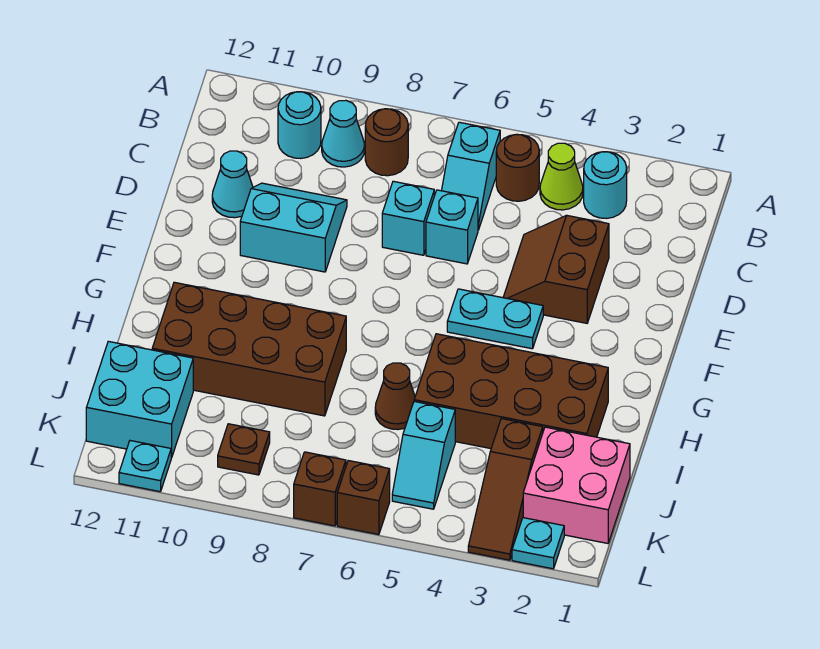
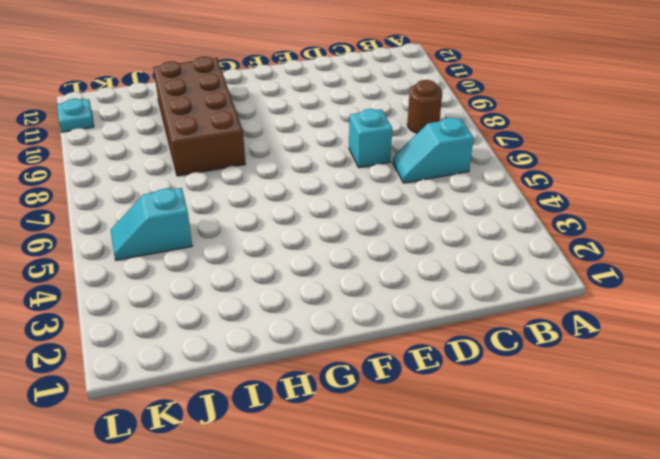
none -> cyan round brick B3 level 1
none -> lime cone B4 level 1
none -> brown round brick B5 level 1

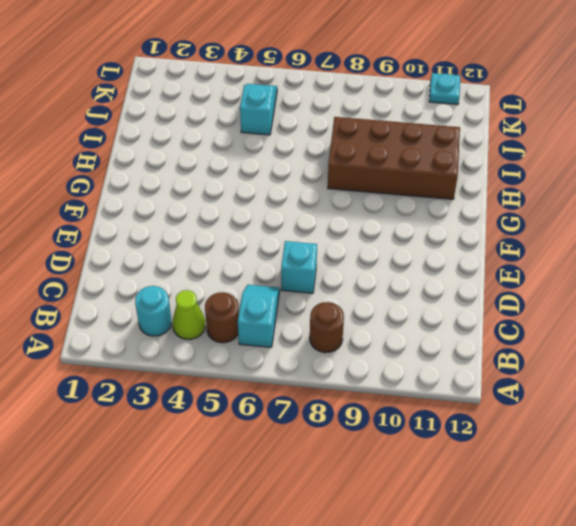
none -> cyan cone B9 level 1
none -> cyan round brick B10 level 1
none -> brown slope D3:E4 level 1 top 3

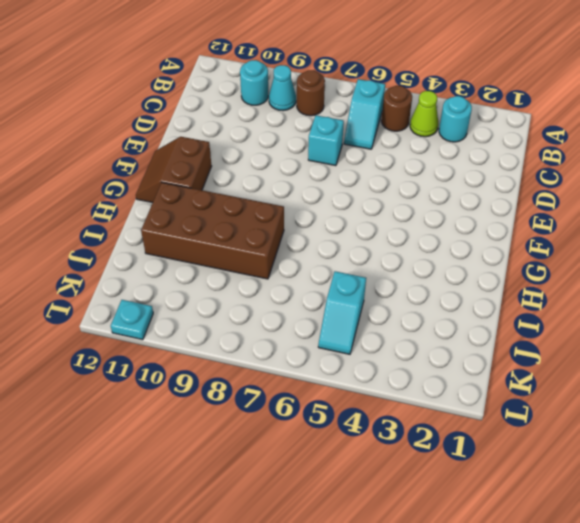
brown slope F11:G12 level 1 top 11 -> brown slope D3:E4 level 1 top 3
none -> cyan brick D6 level 1
none -> cyan slope D9:E10 level 1 top E
none -> cyan cone D11 level 1

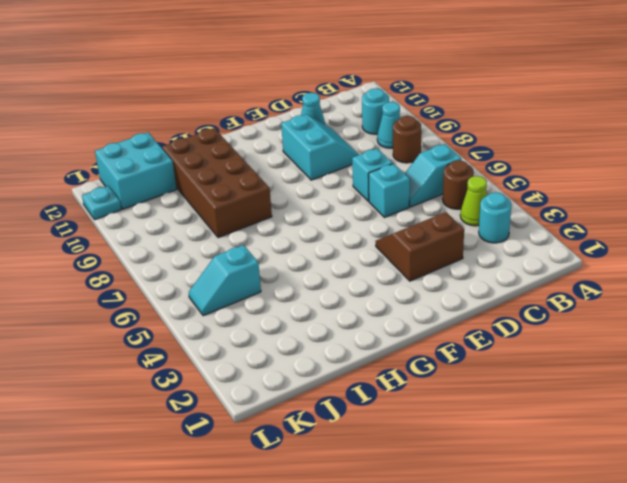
none -> cyan plate F4:F5 level 1
none -> brown brick H2:I5 level 1
none -> brown cone I6 level 1

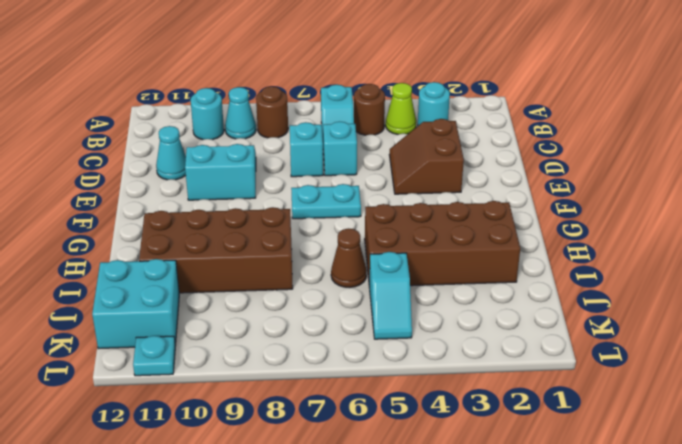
cyan plate F6:F7 level 1 -> cyan plate F4:F5 level 1
none -> pink brick J1:K2 level 1
none -> brown slope J3:L3 level 1 top J
none -> brown plate K9 level 1

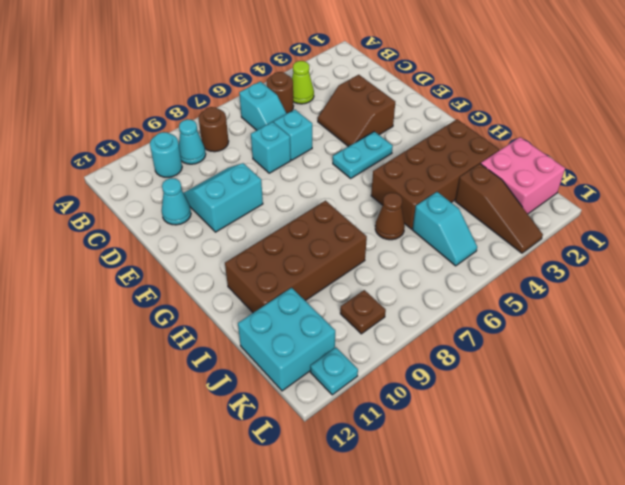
none -> cyan round brick B3 level 1
none -> cyan plate L2 level 1
none -> brown brick L6 level 1

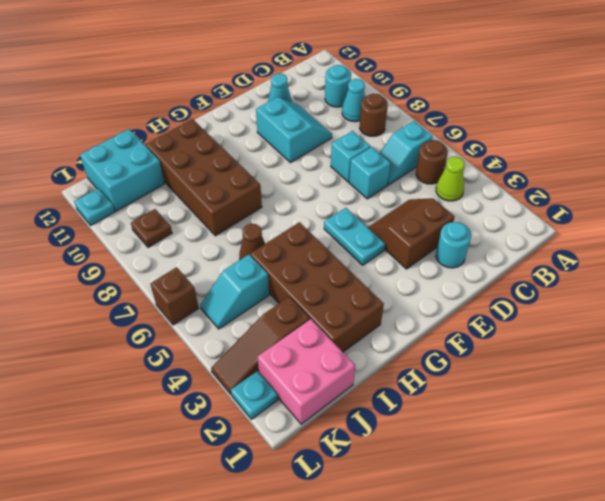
cyan round brick D2 level 1 -> cyan round brick B3 level 1
none -> brown brick L7 level 1

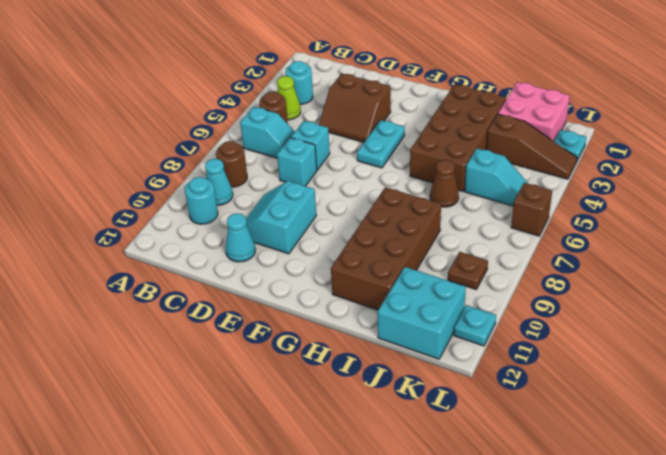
none -> brown brick L7 level 1

